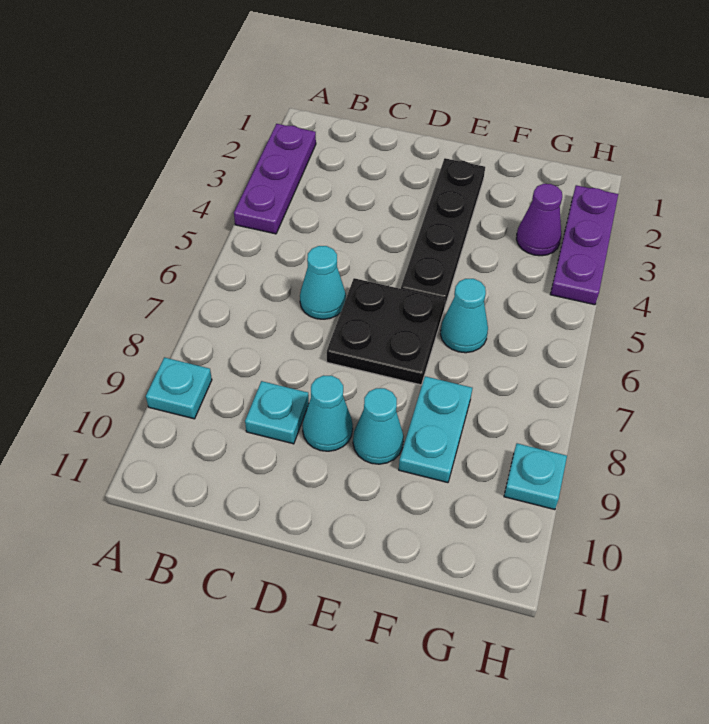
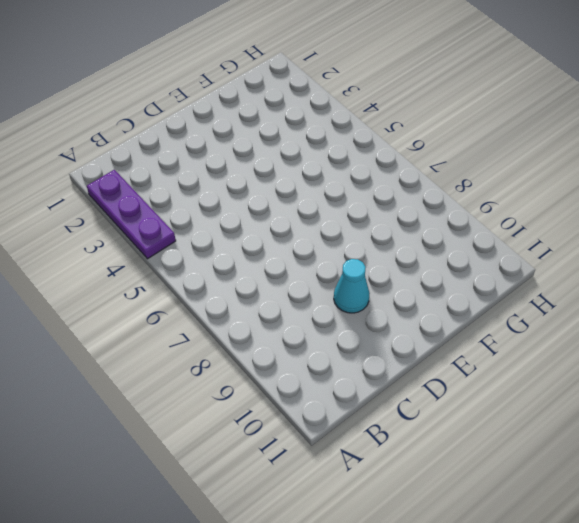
none -> cyan plate A9 level 1
none -> cyan cone C6 level 1
none -> cyan plate C9 level 1

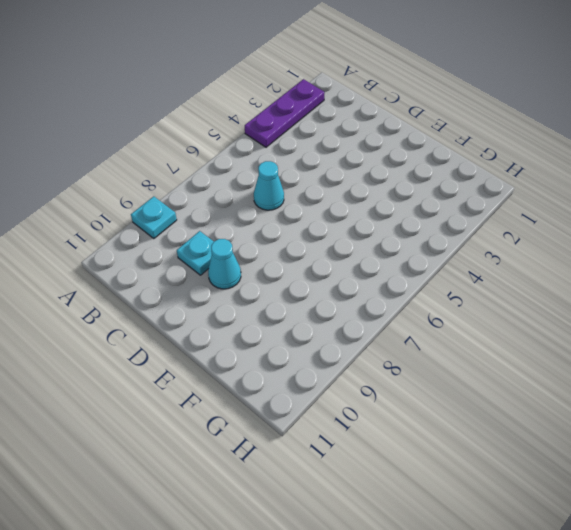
none -> black plate D6:E7 level 1
none -> black plate E2:E5 level 1
none -> cyan cone E9 level 1

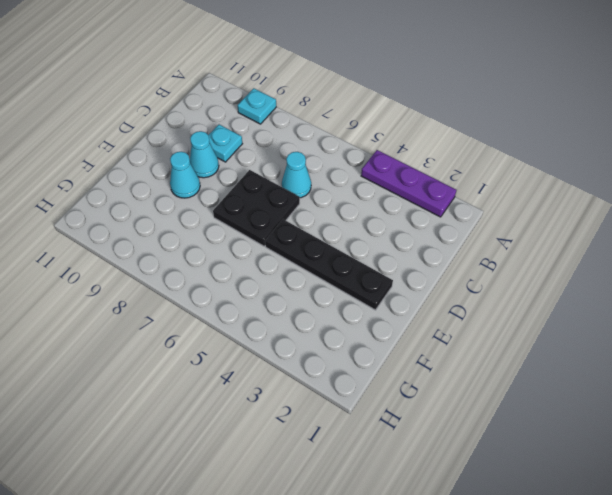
none -> cyan cone F6 level 1
none -> cyan plate F8:F9 level 1
none -> purple cone G3 level 1

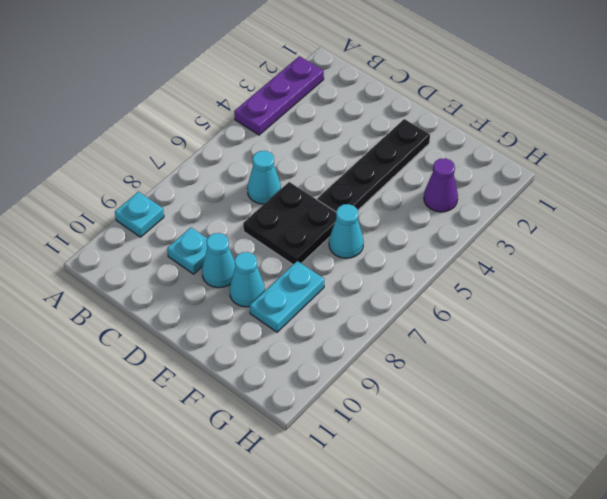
none -> purple plate H2:H4 level 1
none -> cyan plate H9 level 1

